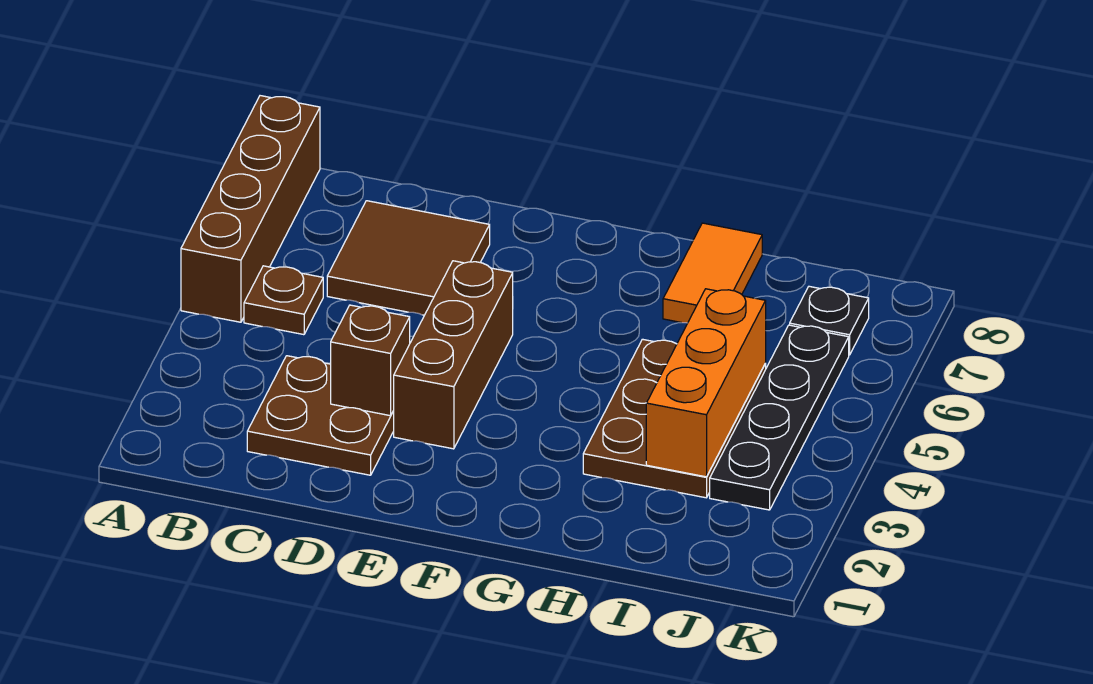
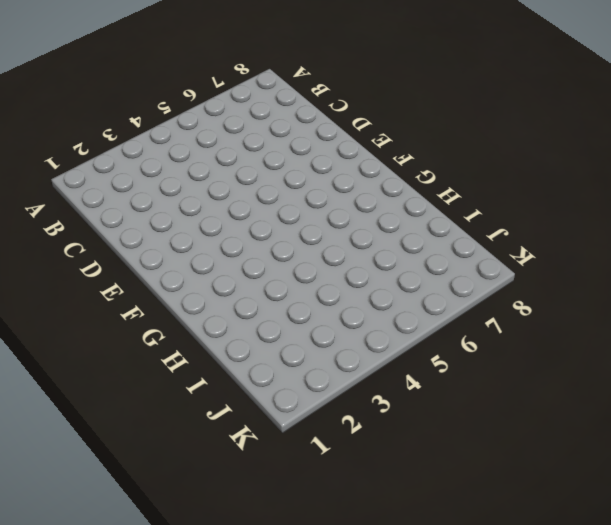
none -> brown brick A5:A8 level 1
none -> brown plate B5 level 1

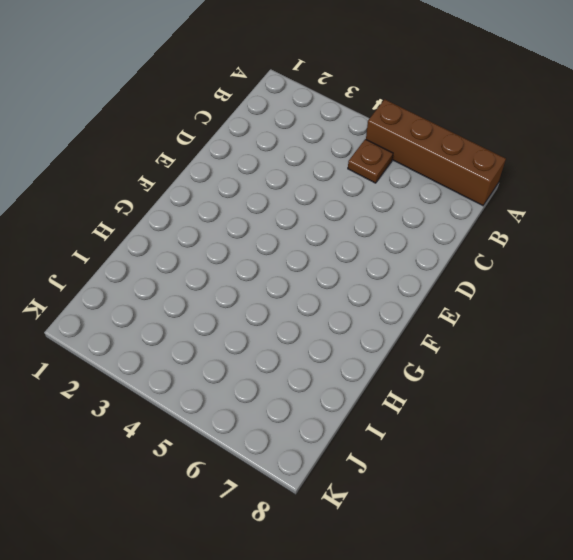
none -> brown plate C2:D3 level 1
none -> brown tile C6:D7 level 1

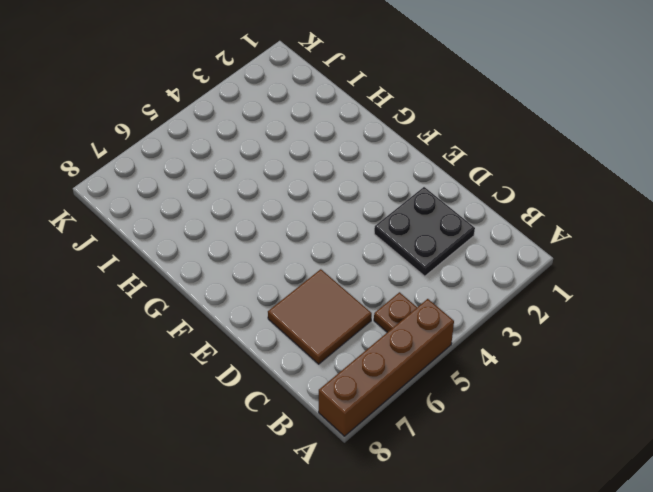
black plate C2:D3 level 1 -> brown plate C2:D3 level 1
none -> brown brick E3:E5 level 1
none -> brown plate H3:I5 level 1

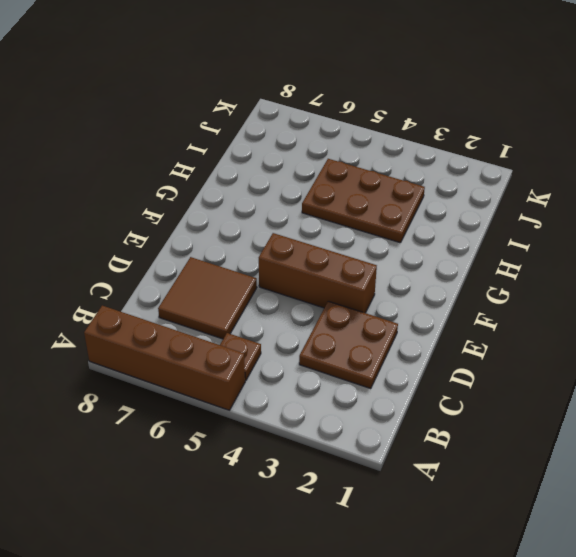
none -> orange tile H7:H8 level 1
none -> black plate J3:J6 level 1

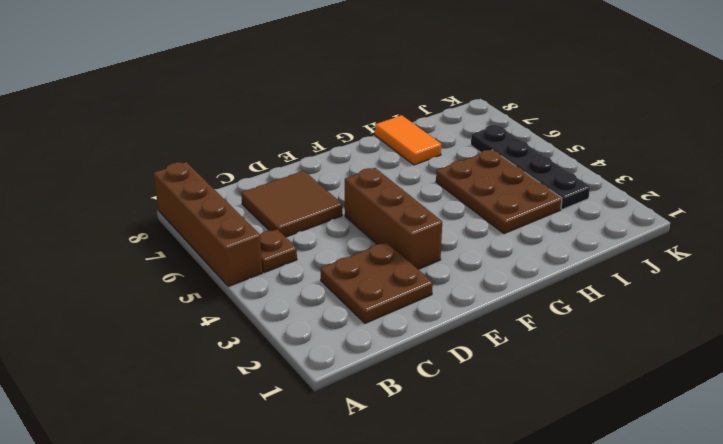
none -> black plate J7 level 1
none -> brown brick D3 level 2

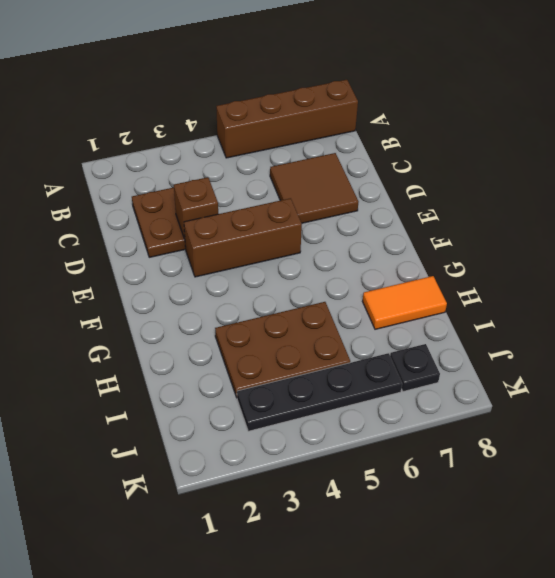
none -> brown plate B5 level 1
none -> orange brick I3:I5 level 2

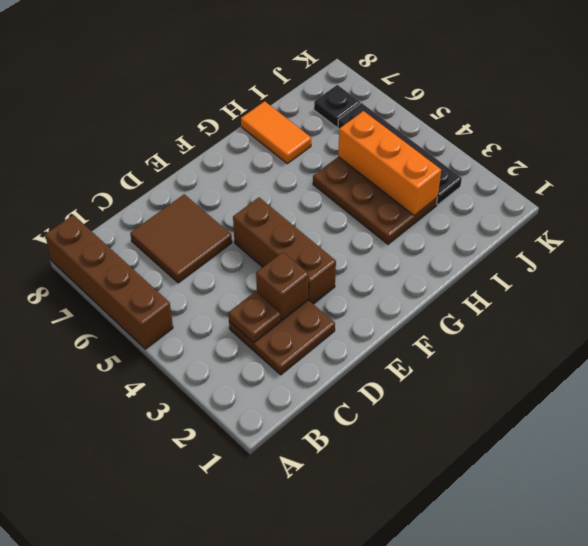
brown plate C3 level 2 -> brown plate B5 level 1

